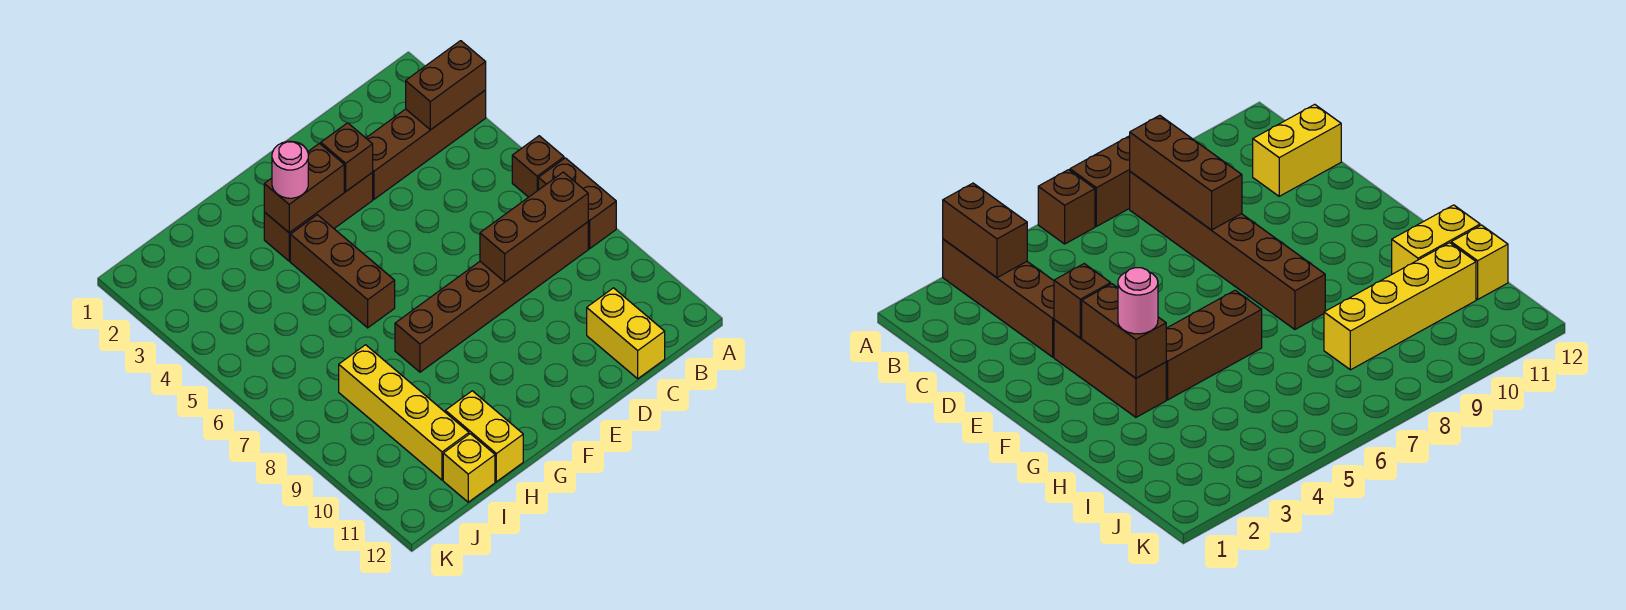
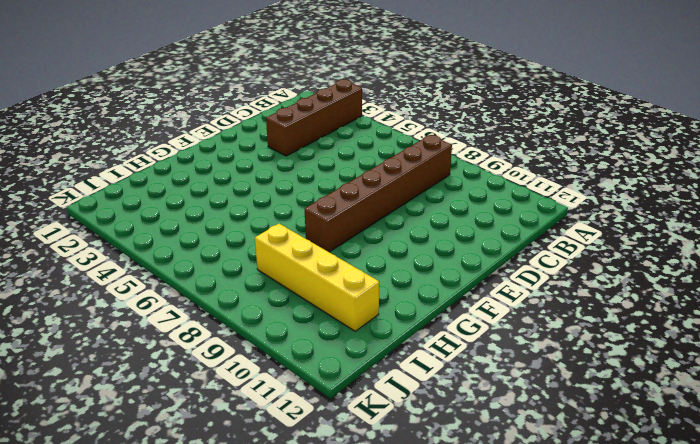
none -> brown brick A6 level 1
none -> brown brick A7:A8 level 1
none -> yellow brick C11:C12 level 1

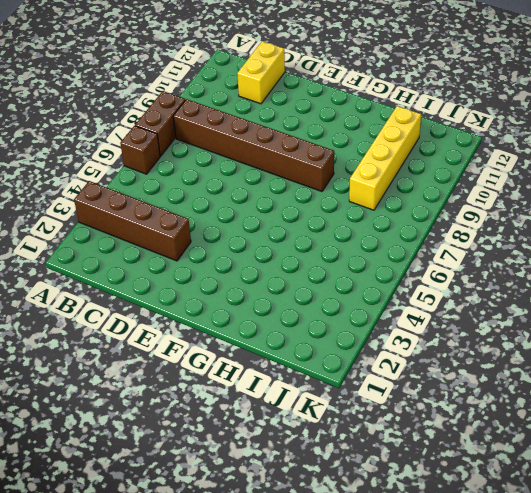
none -> brown brick E3:G3 level 1
none -> brown brick G4:G6 level 1
none -> yellow brick H11:H12 level 1

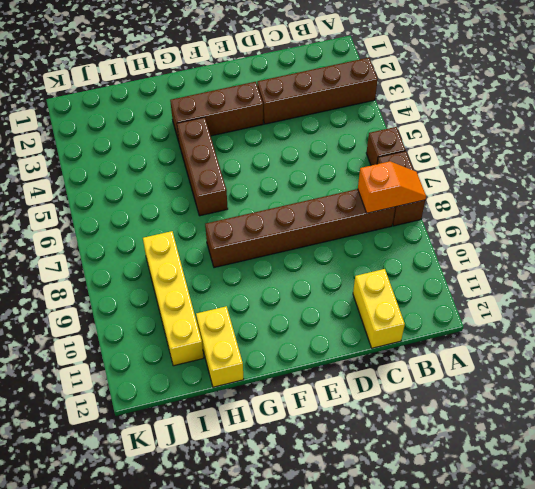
orange slope A8:B8 level 2 top B -> brown brick B8:D8 level 2
none -> yellow brick I12 level 1
none -> brown brick A3:B3 level 2
none -> brown brick E3 level 2

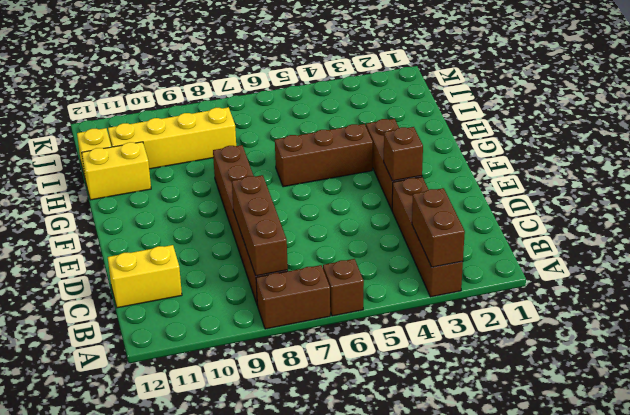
none -> brown brick F3:G3 level 2
none -> pink round brick G3 level 3

